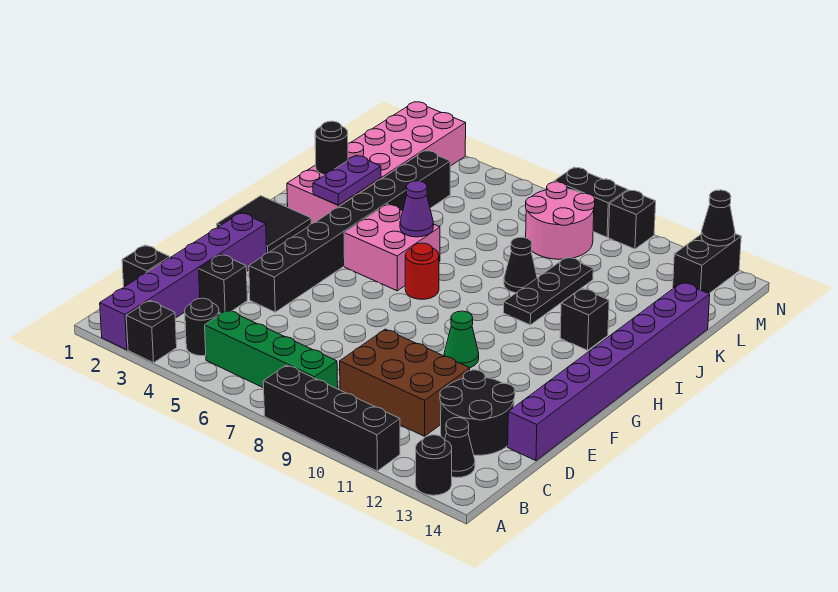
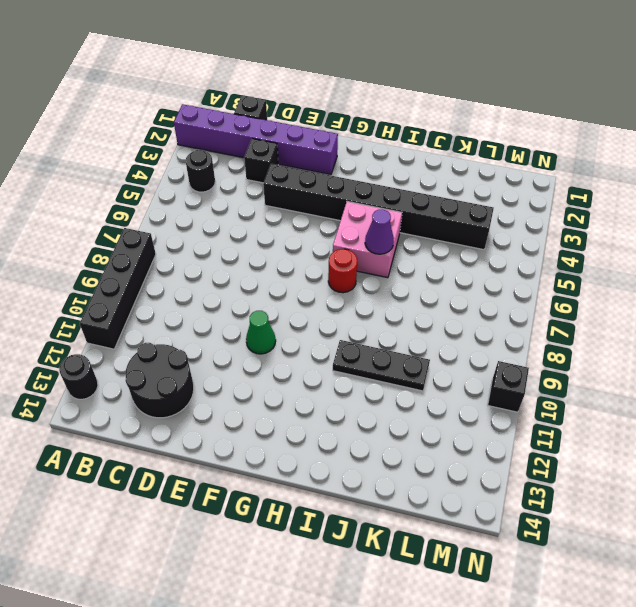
none -> black brick A3 level 1
none -> green brick B5:B8 level 1
none -> black cone B13 level 1

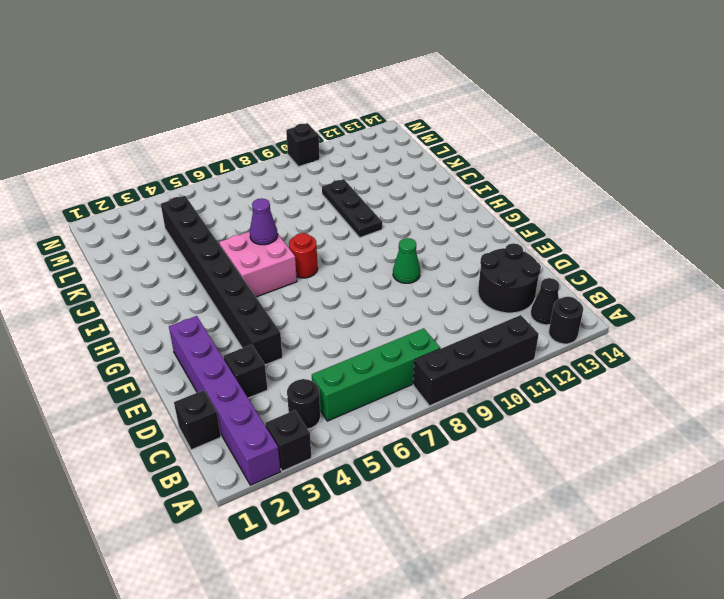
none -> brown brick C9:D11 level 1
none -> purple brick D14:K14 level 1
none -> black tile G1:H2 level 1

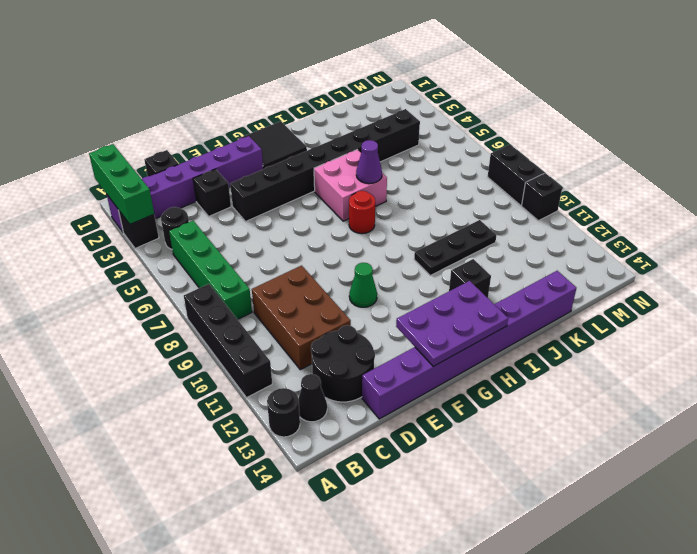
green brick A1:A3 level 2 -> none
purple plate F13:H14 level 2 -> none
none -> pink brick I2:N3 level 1
none -> black cone J9 level 1
none -> pink round brick L8:M9 level 1

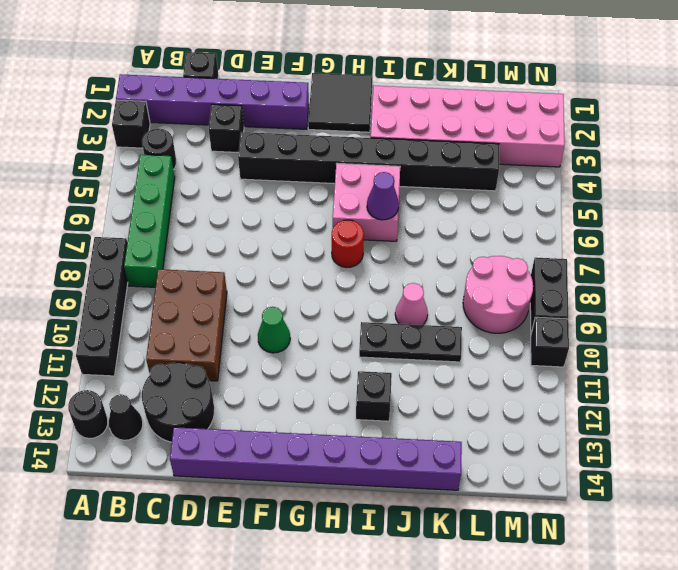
pink cone J9 level 1 -> black cone J9 level 1
none -> black brick M13:N13 level 1
none -> purple plate I3:J3 level 2
none -> black round brick J2 level 2

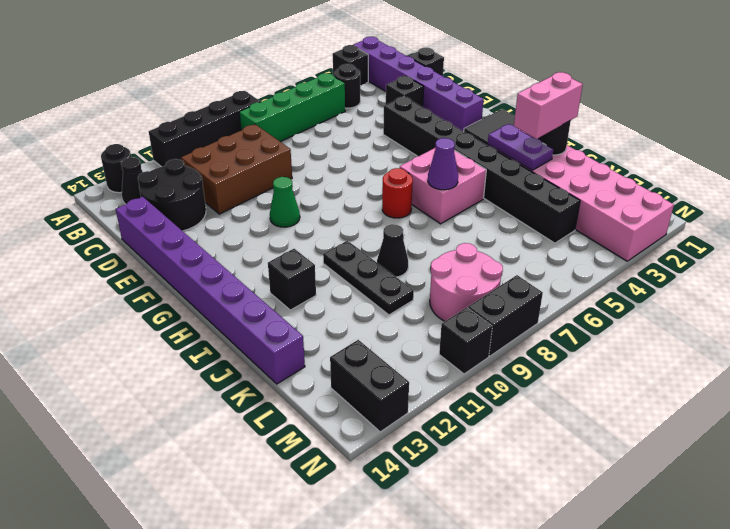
pink brick J2:J3 level 3 -> none
none -> black cone N13 level 2

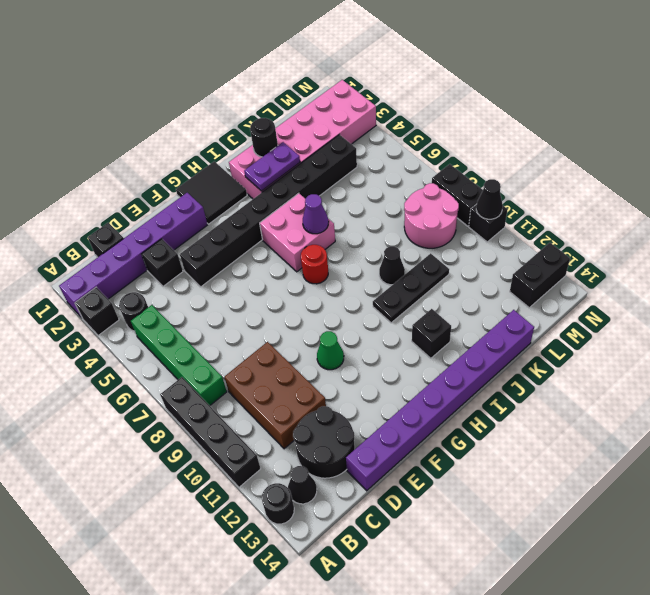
black cone N10 level 2 -> black cone N13 level 2

